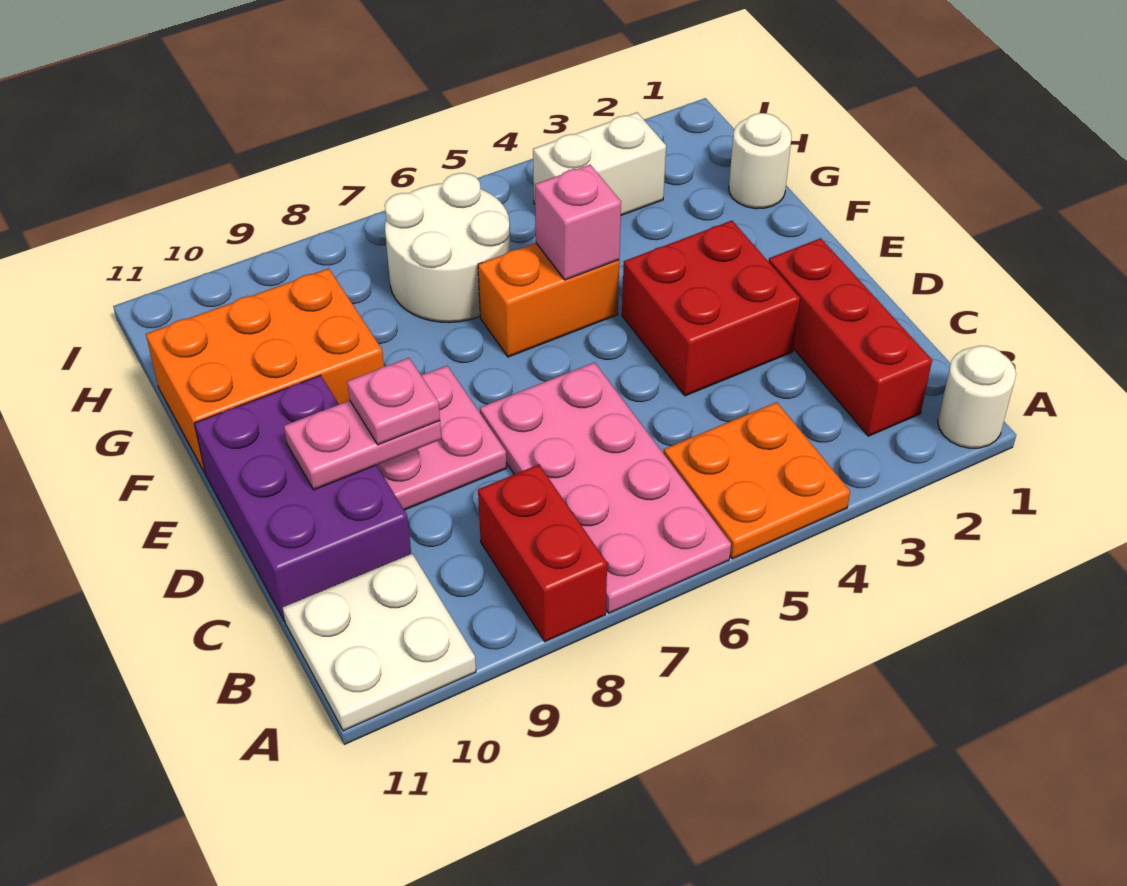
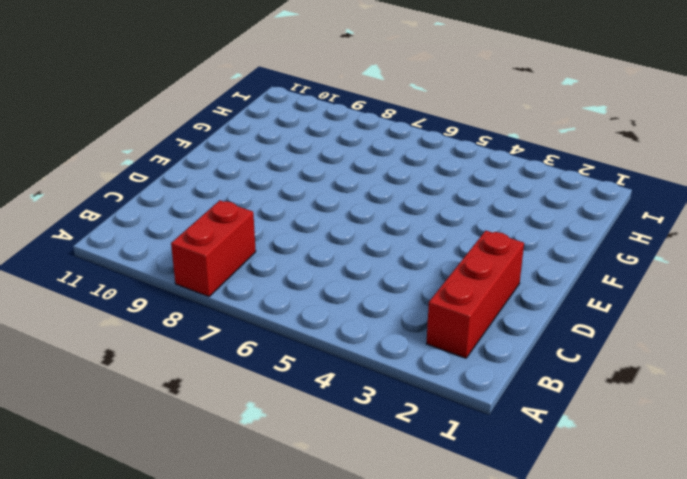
none -> white round brick A1 level 1
none -> orange plate A4:B5 level 1
none -> pink plate A6:D7 level 1

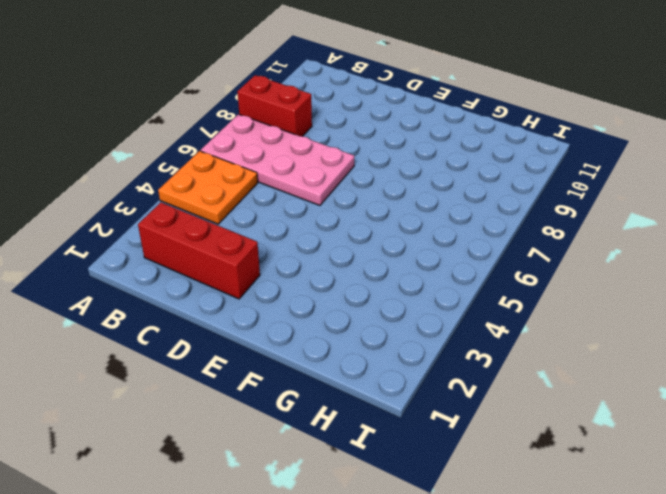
none -> white round brick A1 level 1
none -> white plate A10:B11 level 1
none -> purple brick C10:E11 level 1

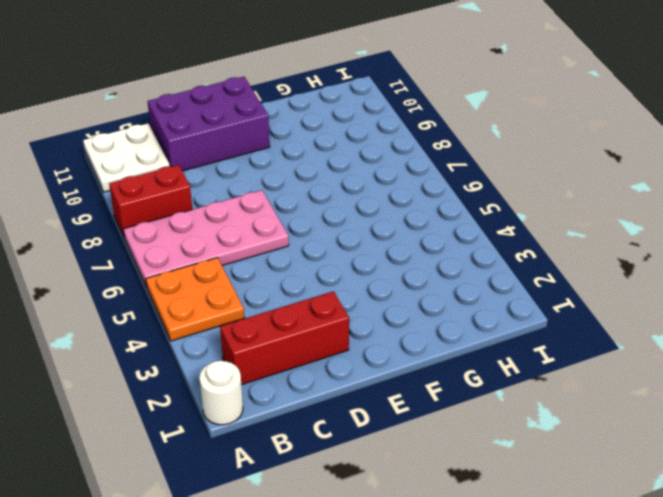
none -> red brick D3:E4 level 1
none -> pink plate D8:E9 level 1
none -> orange brick F5:F6 level 1

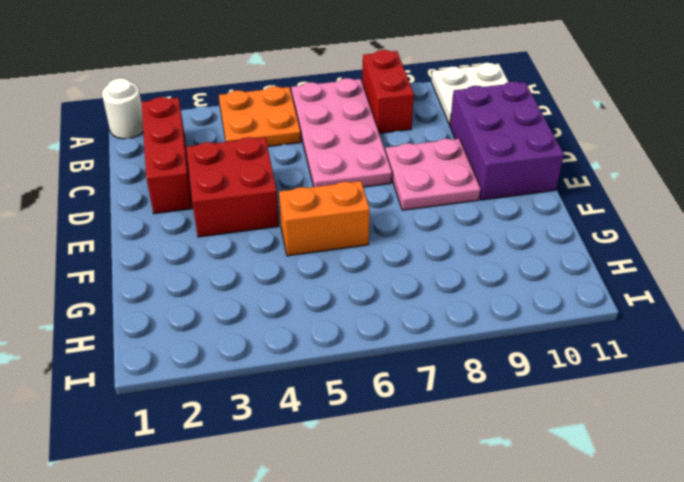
none -> orange brick F9:G11 level 1
none -> white round brick G1 level 1
none -> white round brick G6:H7 level 1

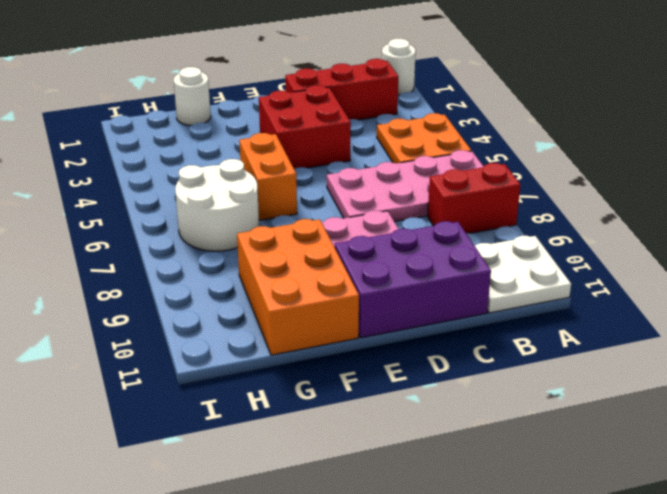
none -> white brick H3:H4 level 1
none -> pink plate D9:D10 level 2
none -> pink brick F5 level 2

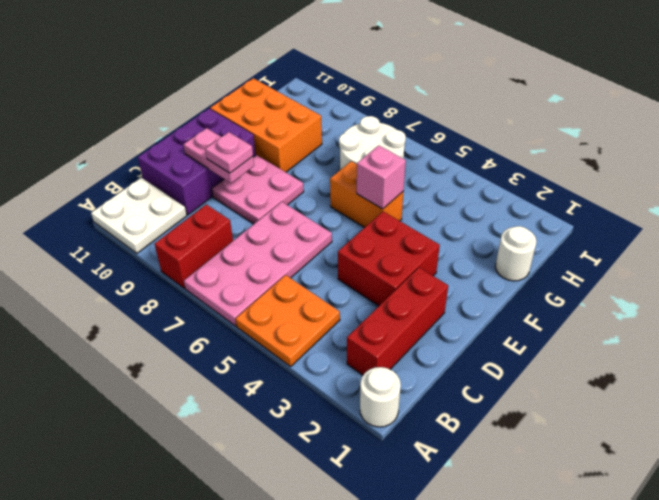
none -> white brick H3:H4 level 1

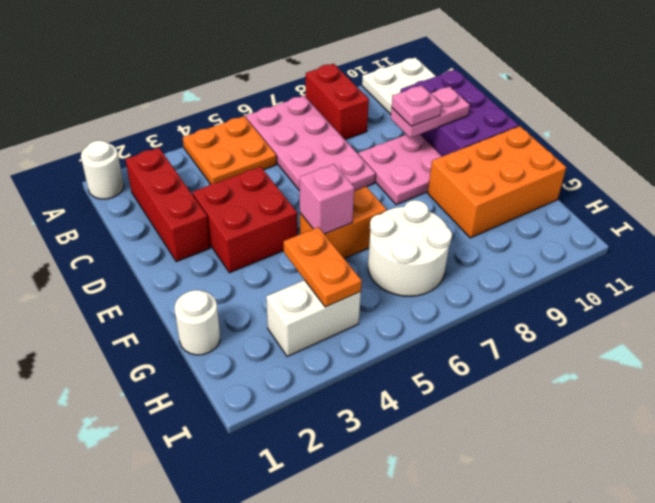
orange plate G4:H4 level 2 -> none

